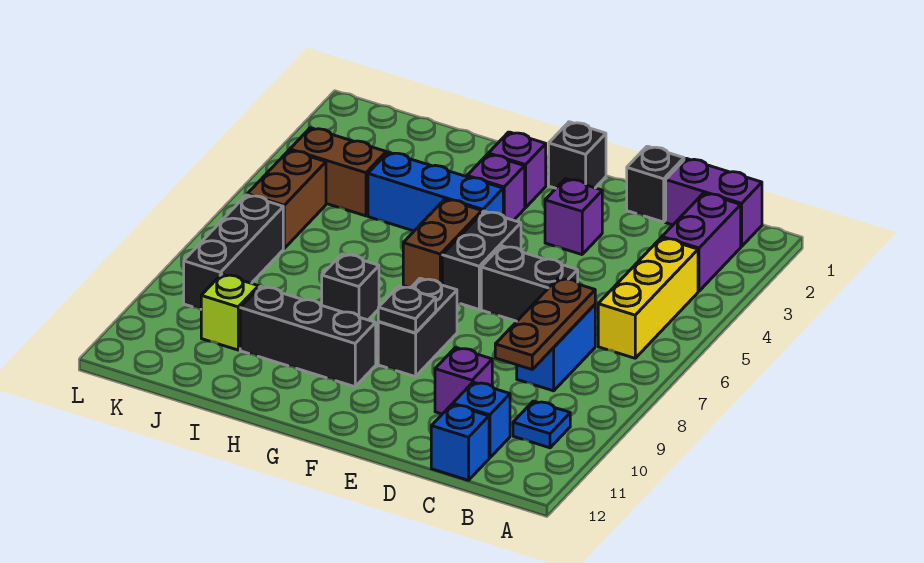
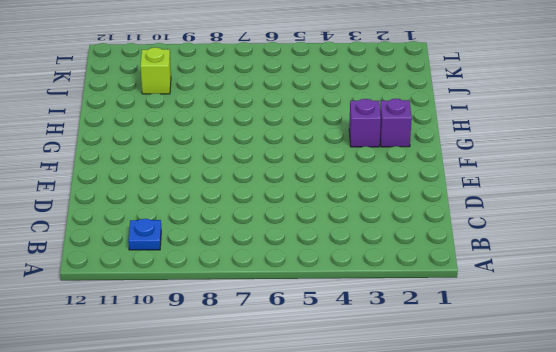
none -> purple brick B1:C1 level 1
none -> purple brick B2:B3 level 1
none -> yellow brick B4:B6 level 1

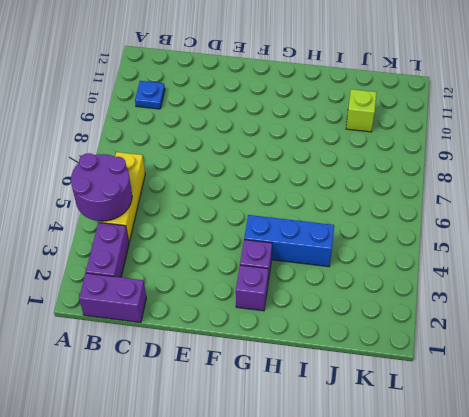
purple round brick A4:B5 level 2 -> none
none -> blue brick C7:C8 level 1
none -> blue brick C11 level 1
none -> blue brick C12 level 1

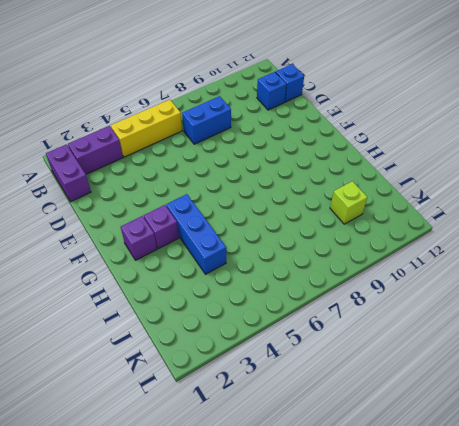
none -> blue plate B10 level 1
none -> black brick D1 level 1
none -> black brick D6:E6 level 1

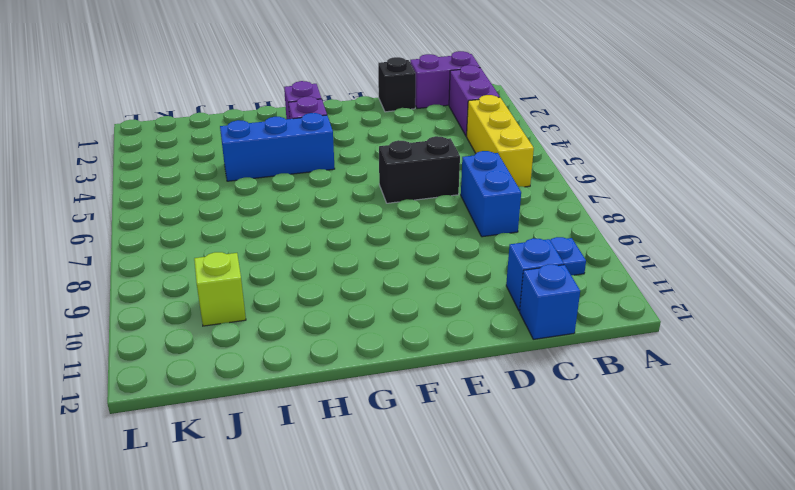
none -> purple brick D10 level 1
none -> purple brick E3 level 1
none -> black brick F1 level 1

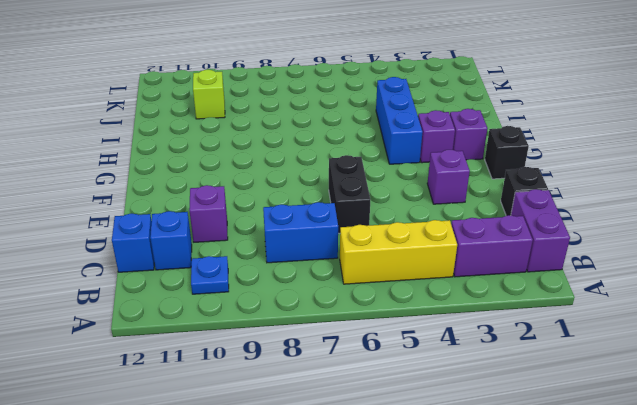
none -> black brick F5:F6 level 1
none -> black brick F8:F9 level 1
none -> brown brick G5:G6 level 1

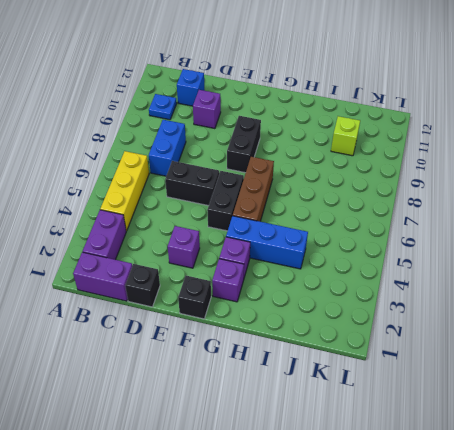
brown brick G5:G7 level 1 -> brown brick G5:G6 level 1
none -> blue brick C12 level 1
none -> black brick G10:I10 level 1
none -> black brick H8 level 1

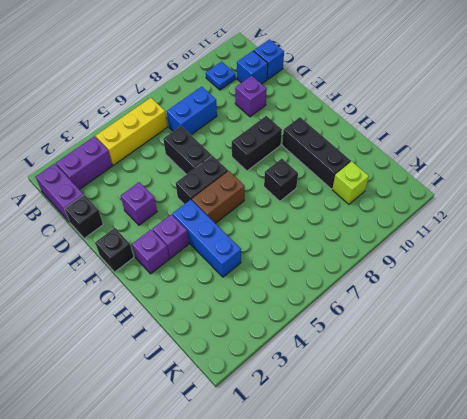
none -> brown brick J4:K4 level 1
none -> brown brick K5:K6 level 1
none -> black brick K7:K9 level 1

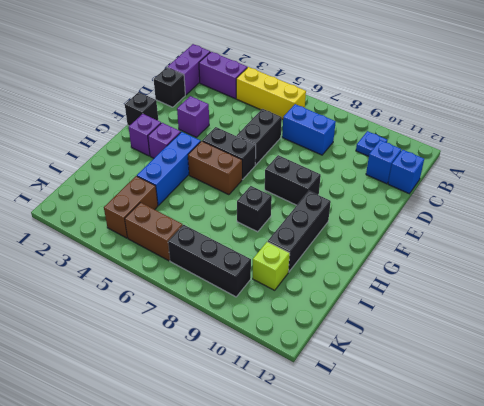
none -> purple brick D10 level 1
none -> brown plate C7:C9 level 2
none -> black plate F9 level 2

